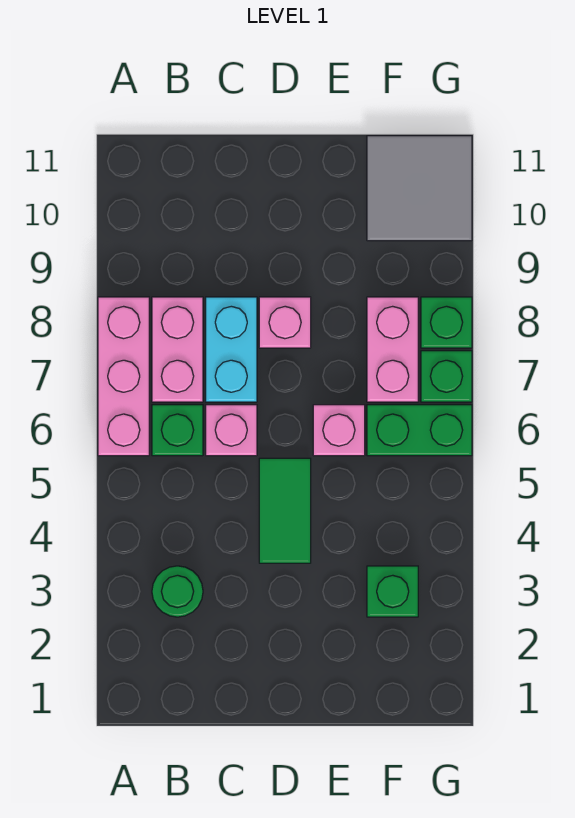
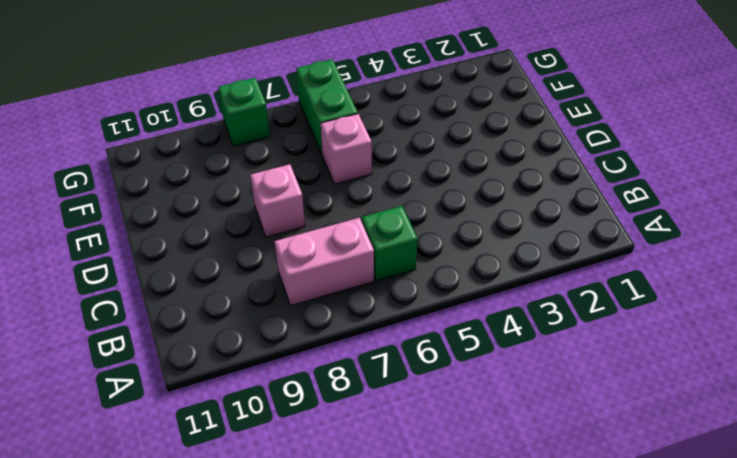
none -> pink brick A6:A8 level 1
none -> green round brick B3 level 1
none -> pink brick C6 level 1

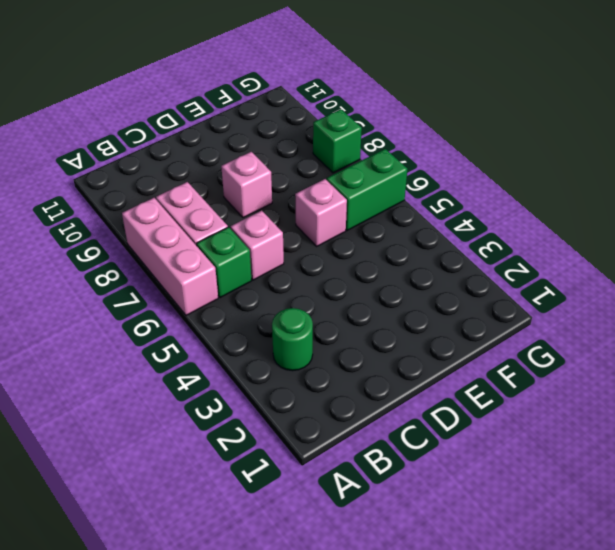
none -> cyan brick C7:C8 level 1
none -> green tile D4:D5 level 1
none -> green brick F3 level 1

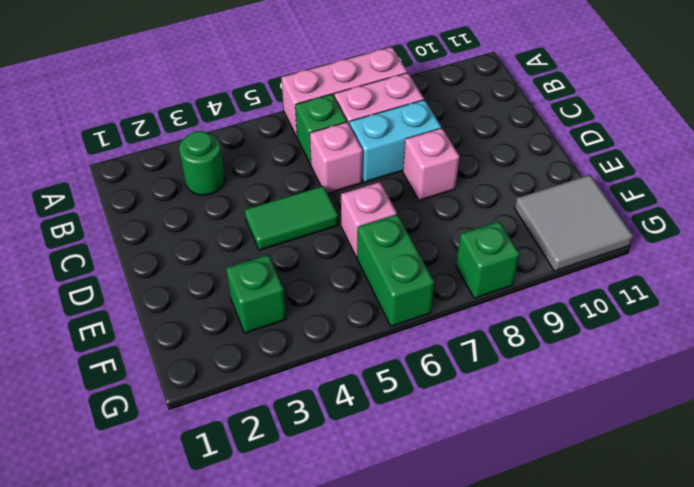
none -> pink brick F7:F8 level 1
none -> green brick G7 level 1

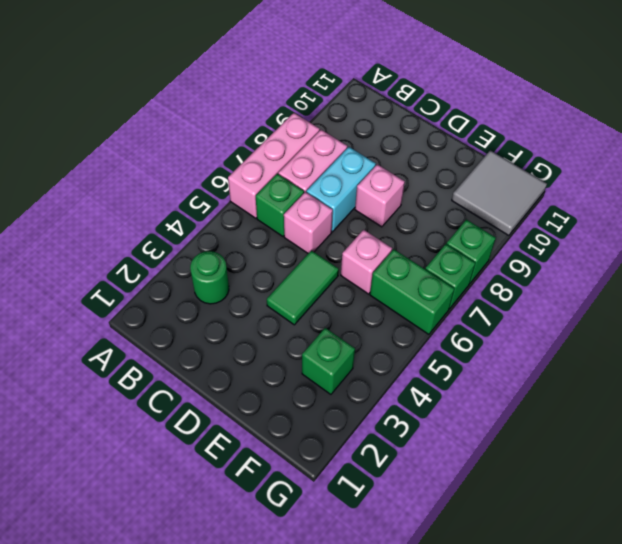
none -> pink brick F7:F8 level 1

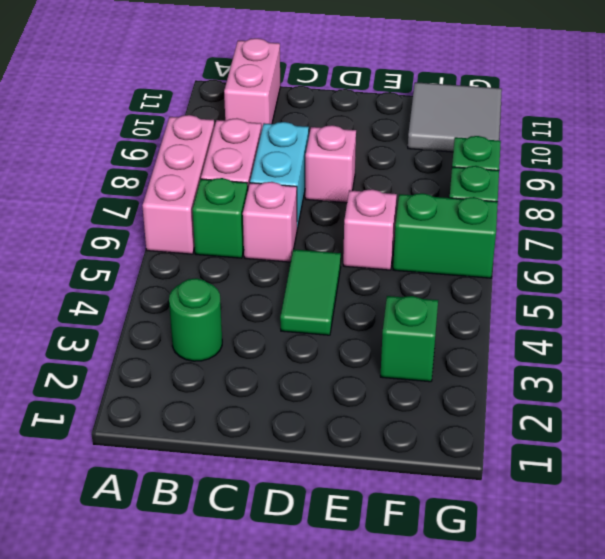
pink brick B10:B11 level 1 -> pink brick F7:F8 level 1

